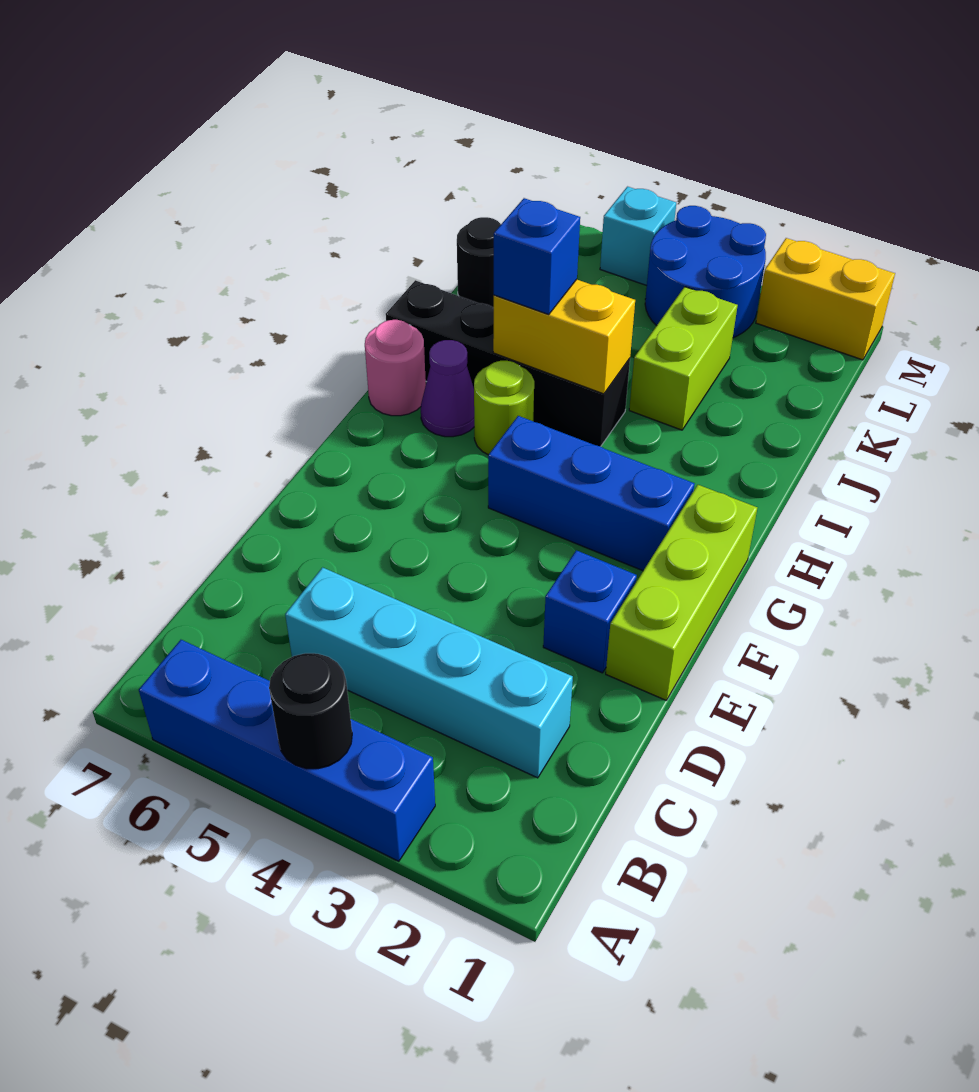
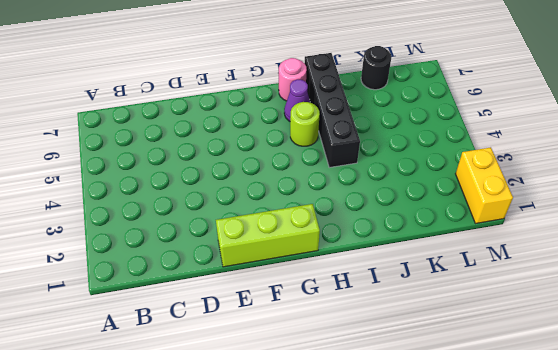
none -> blue brick A3:A6 level 1
none -> cyan brick C2:C5 level 1
none -> blue brick E2 level 1

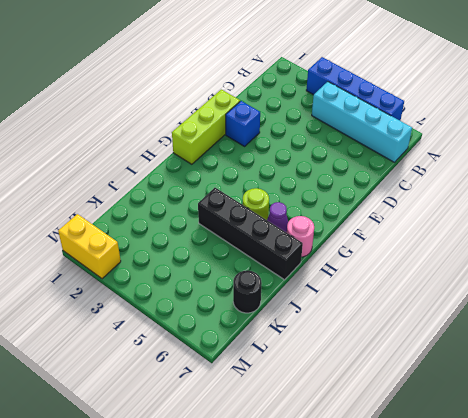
cyan brick B4:B7 level 1 -> cyan brick C2:C5 level 1
none -> blue brick G2:G4 level 1
none -> lime brick J3:K3 level 1
none -> blue round brick L3:M4 level 1

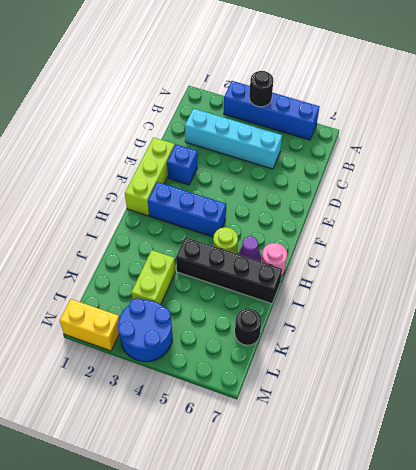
none -> cyan brick M5 level 1
none -> yellow brick I4:I5 level 2
none -> blue brick I5 level 3

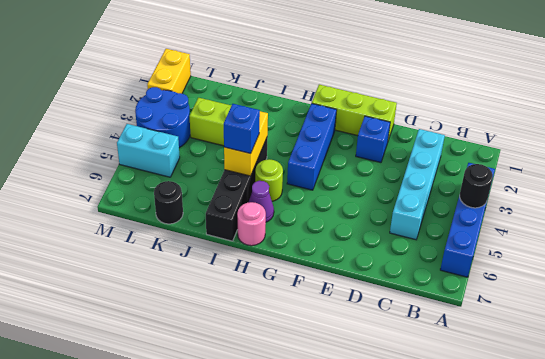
cyan brick L5:M5 level 1 -> cyan brick M5 level 1

